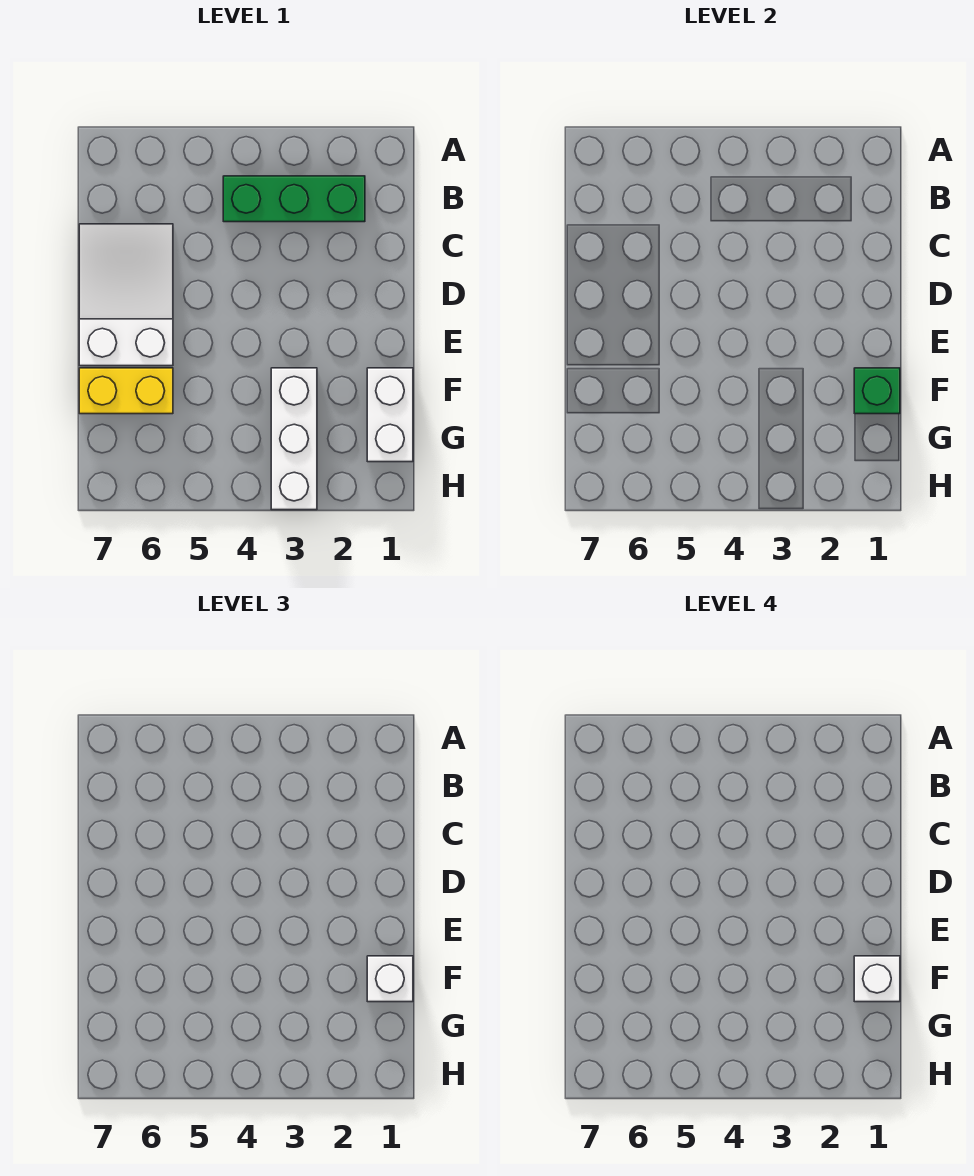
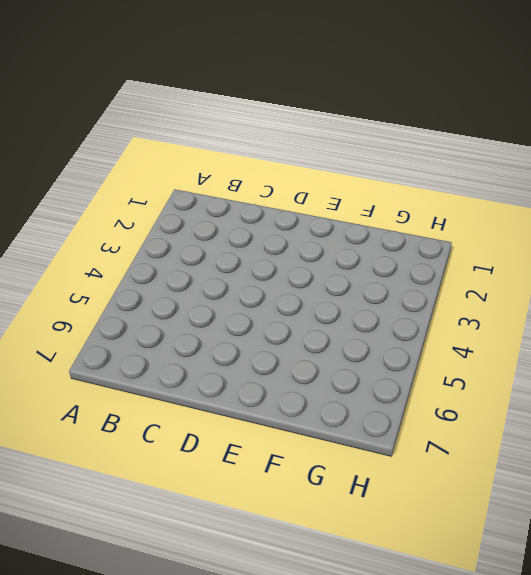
none -> green brick B2:B4 level 1
none -> white slope C6:E7 level 1 top E

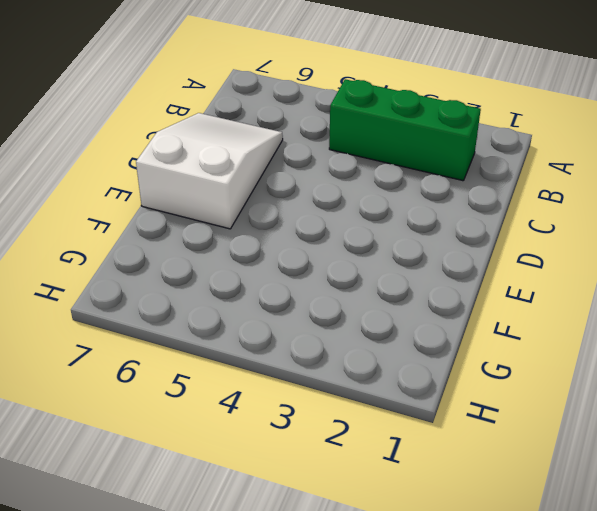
none -> white brick F1:G1 level 1
none -> white brick F3:H3 level 1

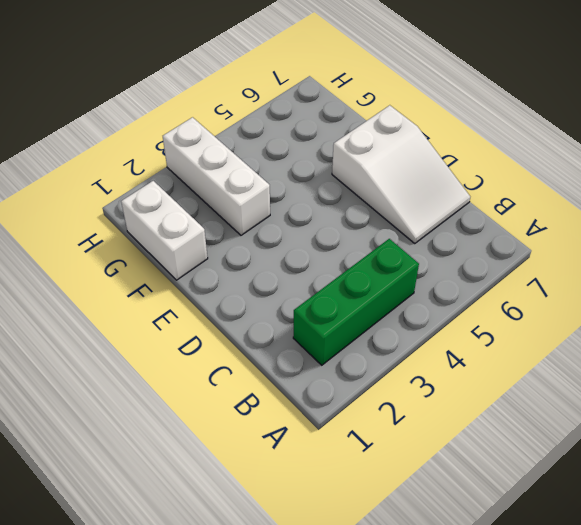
none -> yellow brick F6:F7 level 1
none -> green brick F1 level 2

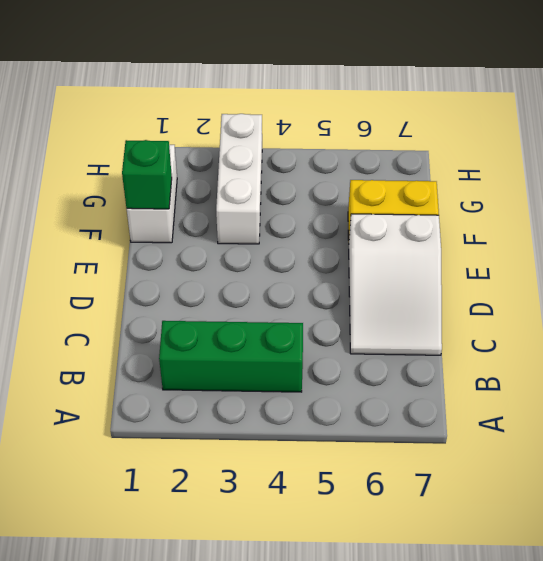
none -> white brick F1 level 3
none -> white brick F1 level 4

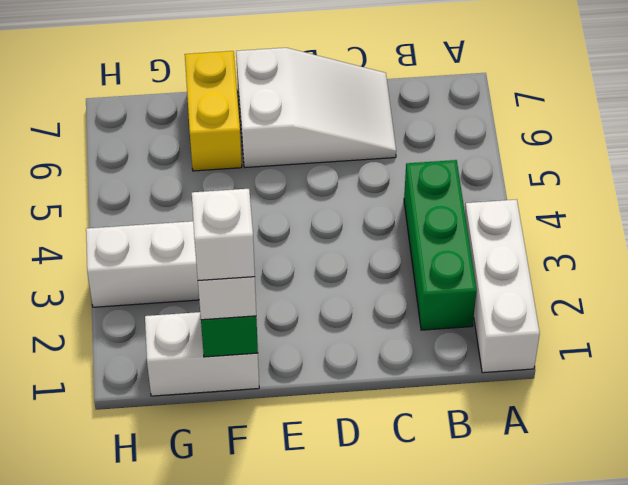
white brick A1:A3 level 1 -> none

